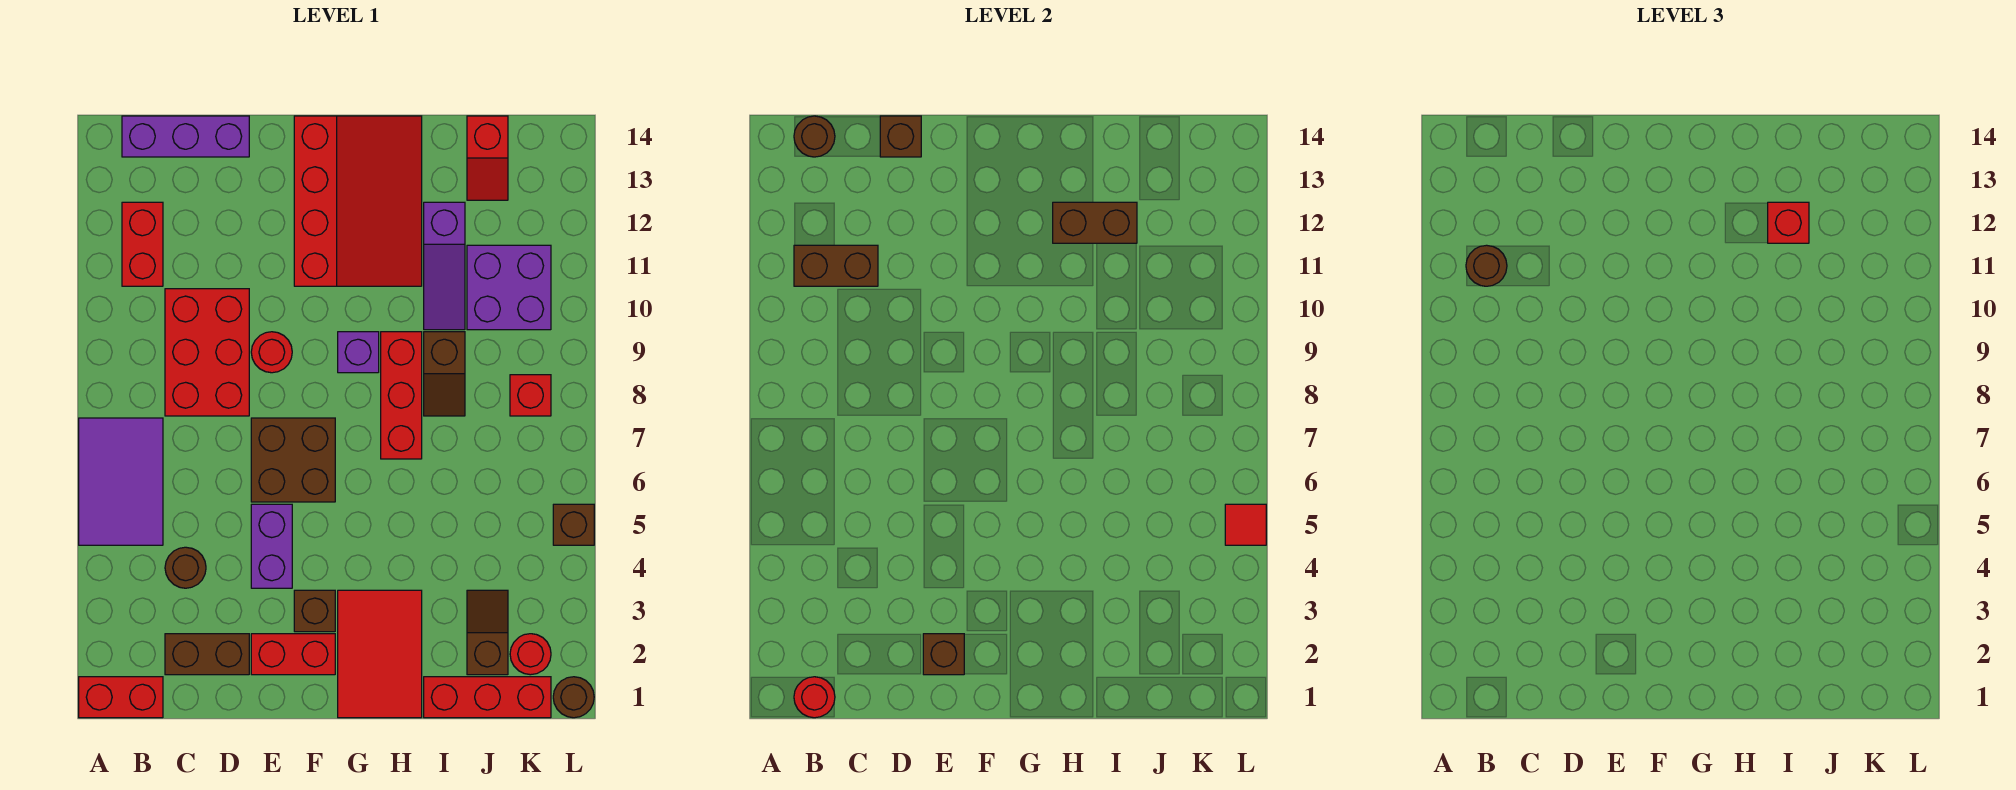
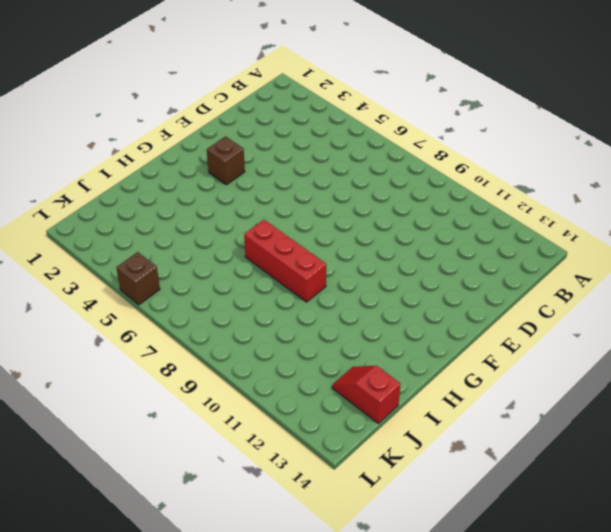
none -> red brick A1:B1 level 1
none -> purple tile A5:B7 level 1
none -> red brick B11:B12 level 1
none -> purple brick B14:D14 level 1

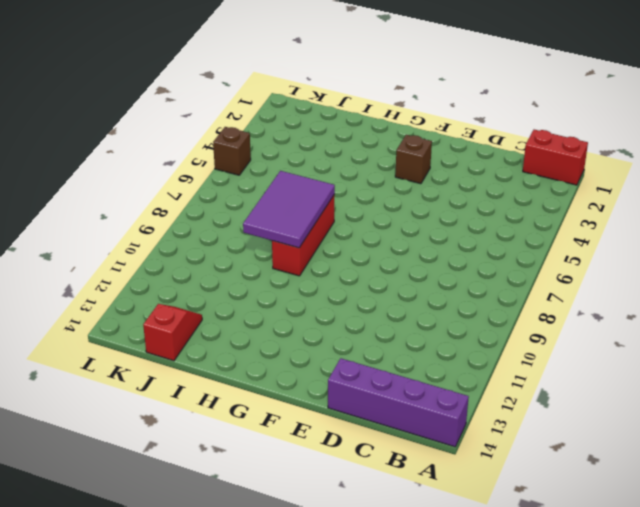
purple brick A14:D14 level 1 -> purple brick B14:D14 level 1
purple tile H7:I9 level 2 -> purple tile A5:B7 level 1
none -> red brick B11:B12 level 1
none -> brown brick C2:D2 level 1
none -> brown round brick C4 level 1
none -> red brick C8:D10 level 1

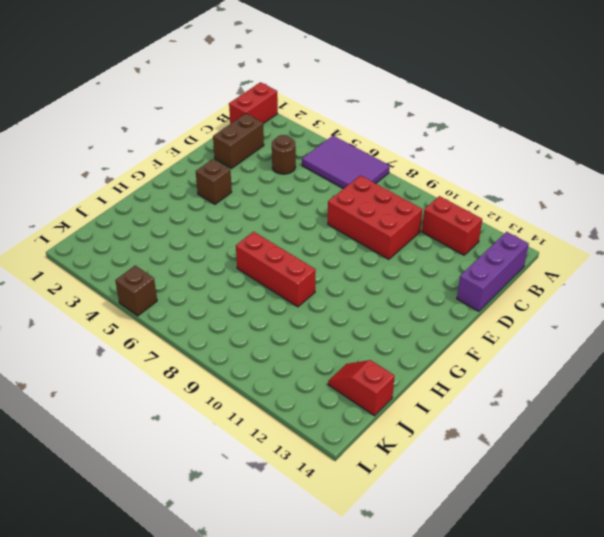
none -> red brick E2:F2 level 1
none -> purple brick E4:E5 level 1
none -> brown brick E6:F7 level 1
none -> red round brick E9 level 1

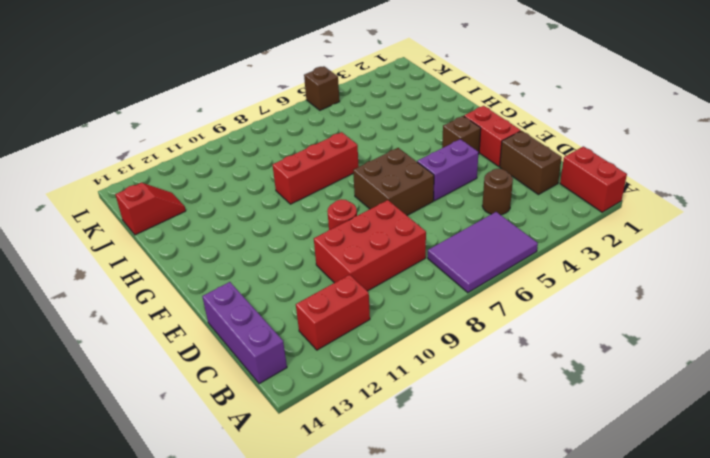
none -> red slope F11:H14 level 1 top F
none -> red tile G1:H3 level 1
none -> purple brick G9 level 1
none -> red brick I1:K1 level 1

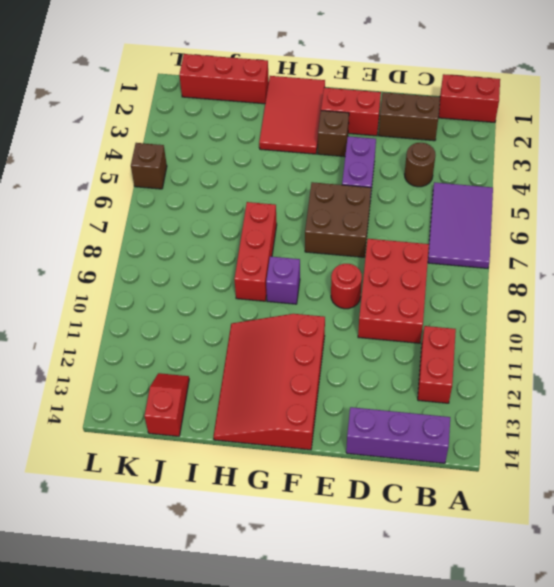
none -> brown slope I8:I9 level 1 top 9
none -> purple slope I10:I12 level 1 top 12
none -> brown slope J2:J3 level 1 top 2
none -> purple brick J10:K11 level 1

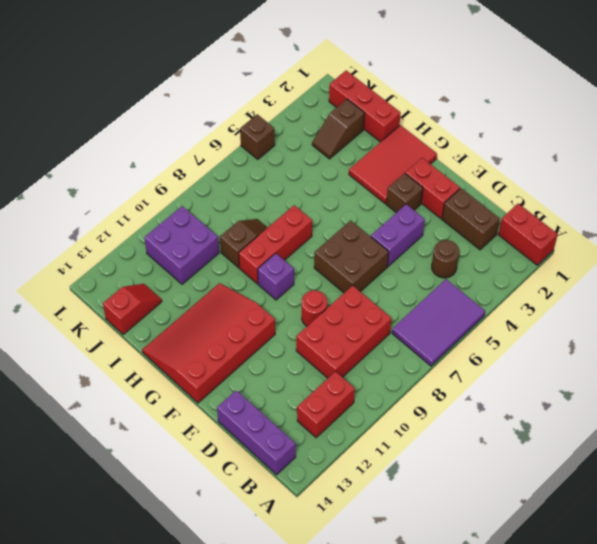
none -> purple slope I10:I12 level 1 top 12
none -> red round brick K2 level 1
none -> red brick K8 level 1
none -> brown round brick L1 level 1

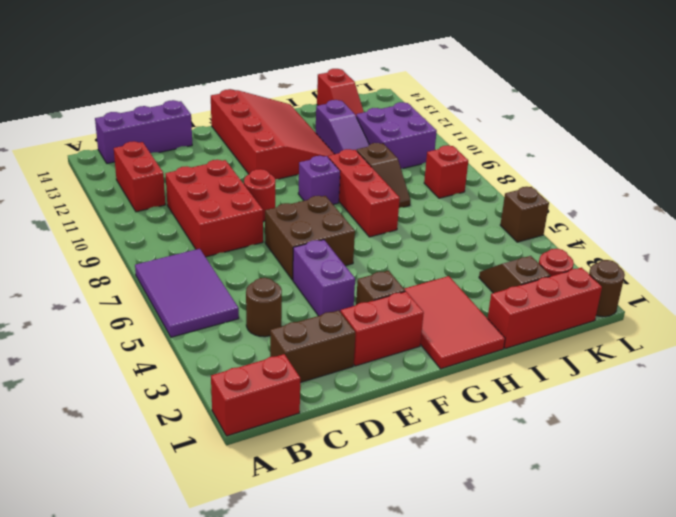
none -> red round brick B1 level 2
none -> brown brick B11:C11 level 2
none -> brown round brick B14 level 2
none -> brown brick D14 level 2

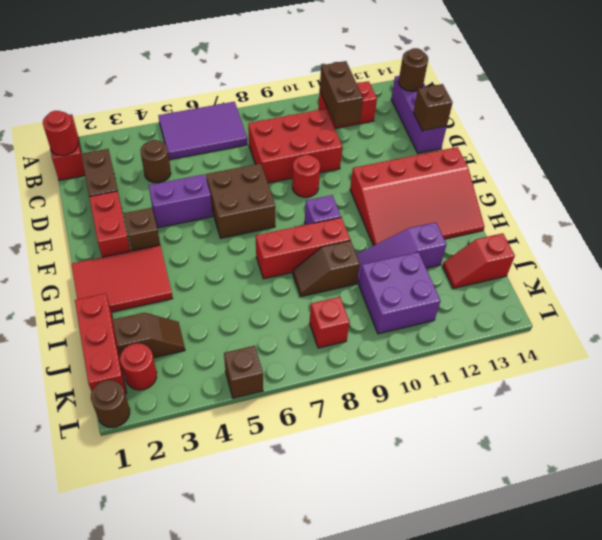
none -> brown brick E2 level 2
none -> brown brick H12:I12 level 2
none -> red tile L5 level 2
none -> brown round brick B11 level 3

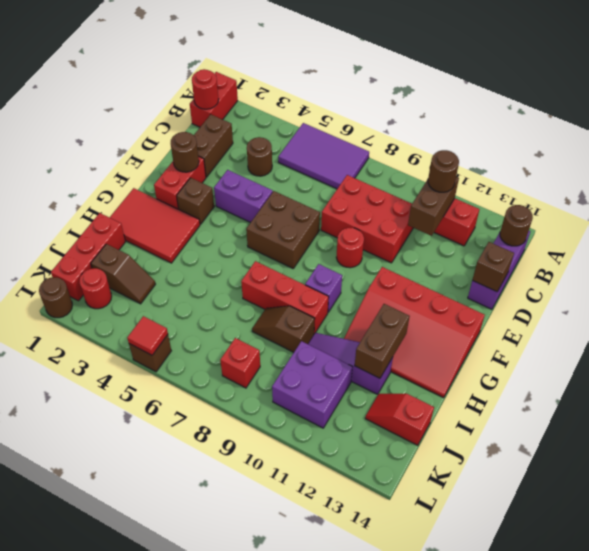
brown round brick E2 level 2 -> brown brick E2 level 2
none -> red brick I12 level 3

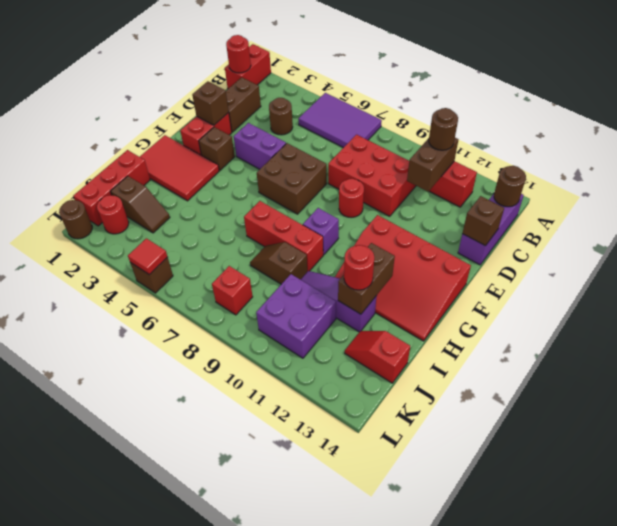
red round brick I12 level 3 -> red brick I12 level 3

